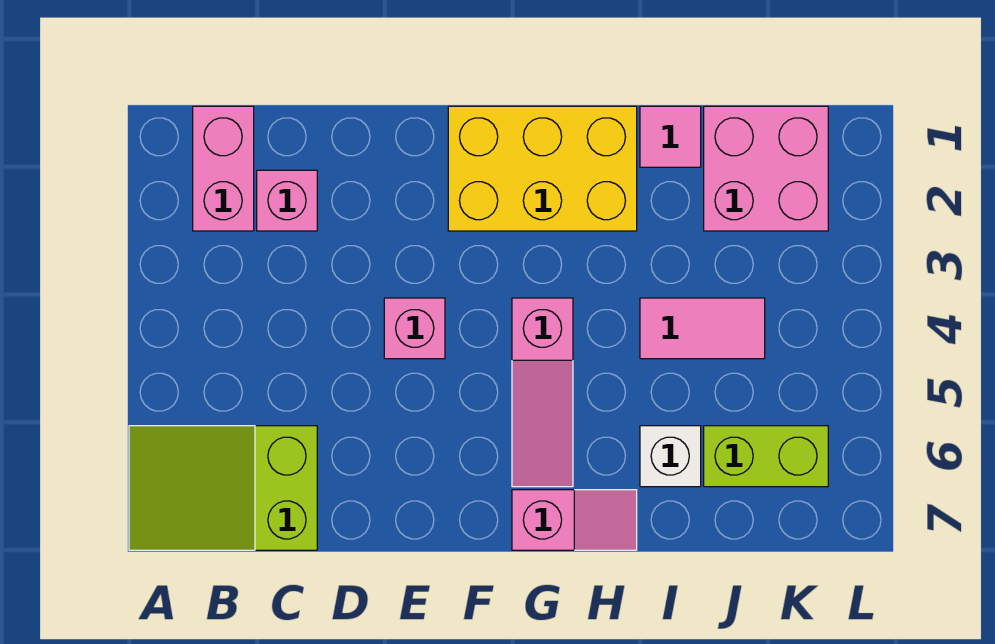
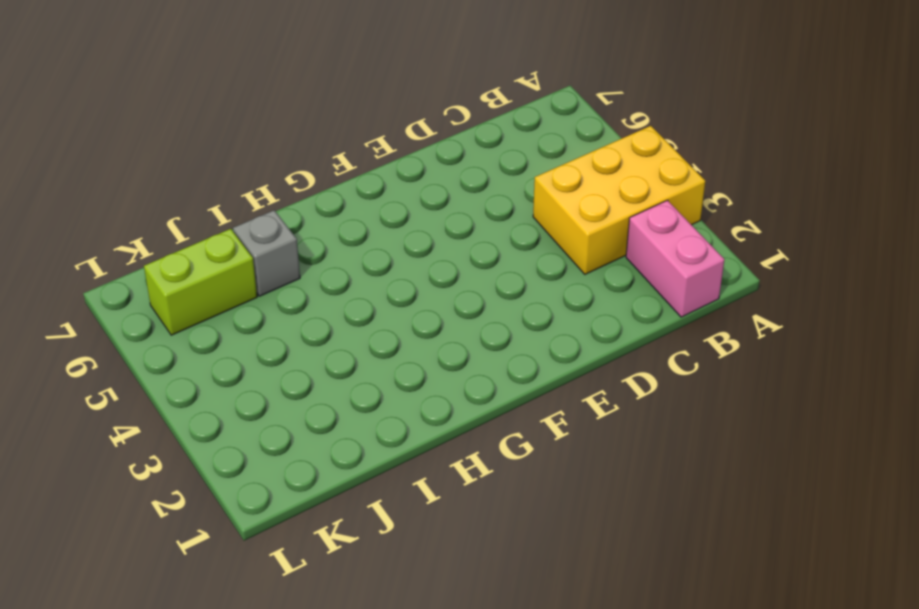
yellow brick A3:C4 level 1 -> yellow brick F1:H2 level 1
grey brick I6 level 1 -> white brick I6 level 1
none -> lime slope A6:C7 level 1 top C
none -> pink brick C2 level 1
none -> pink brick E4 level 1

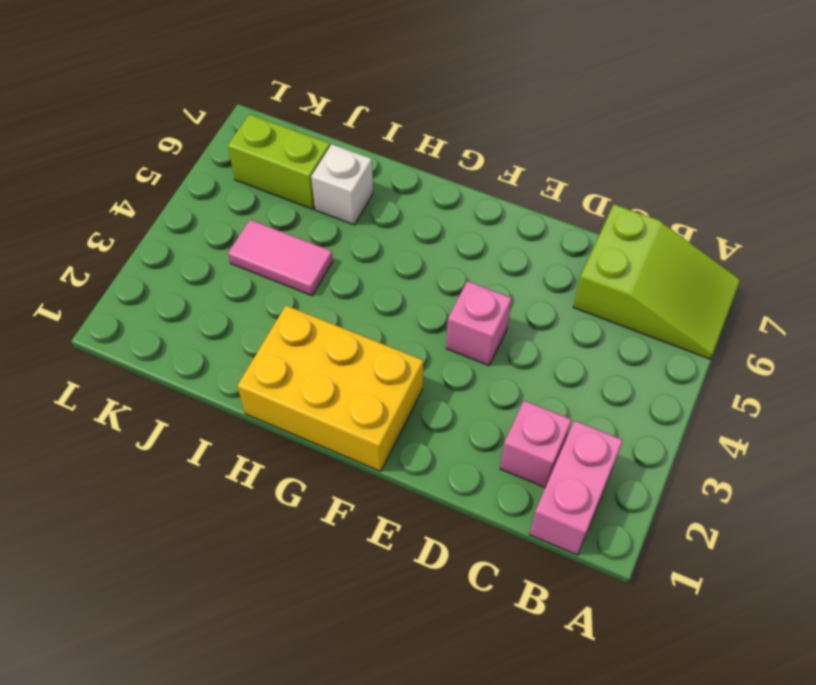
none -> pink slope G4:G6 level 1 top 4
none -> pink slope G7:H7 level 1 top G
none -> pink tile I1 level 1

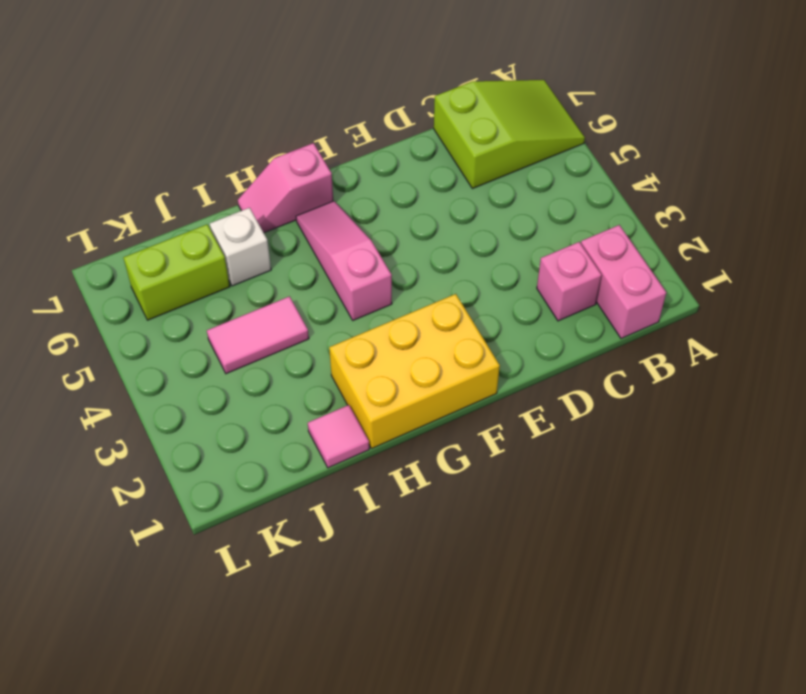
none -> pink brick E4 level 1
none -> pink brick J1:K2 level 1

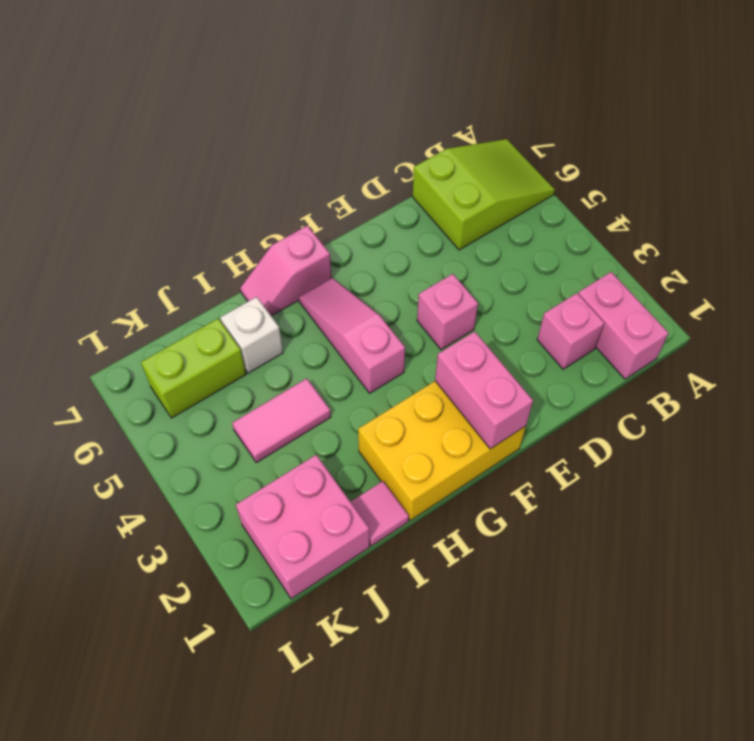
pink brick F1:F2 level 2 -> none

